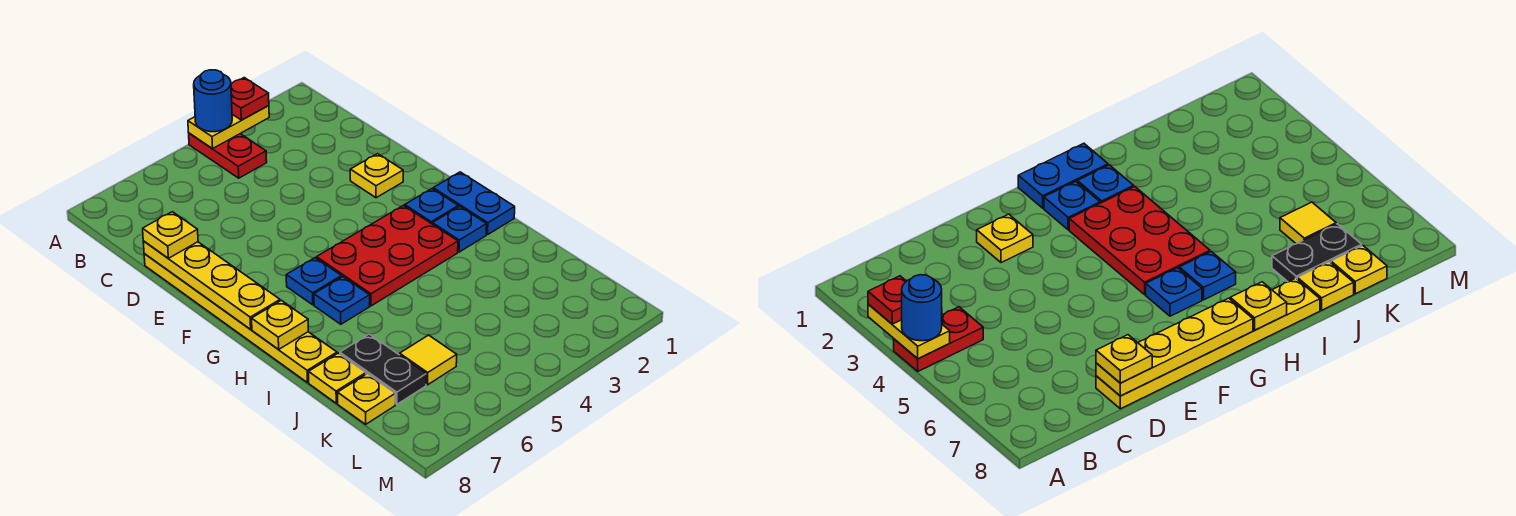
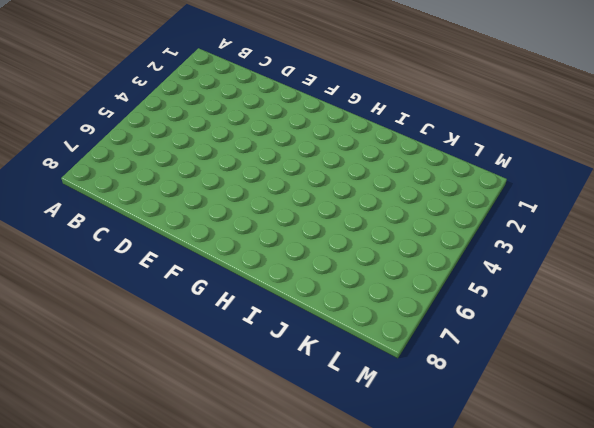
none -> red plate A4:B4 level 1
none -> yellow plate D8:I8 level 1
none -> yellow plate E2 level 1

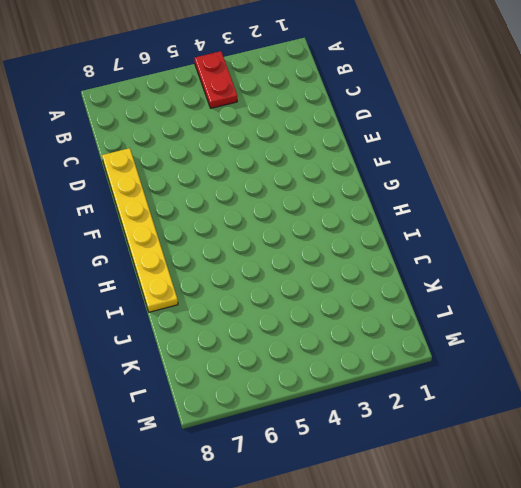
none -> yellow plate E2 level 1
none -> blue plate G1:H1 level 1
none -> blue plate G2 level 1

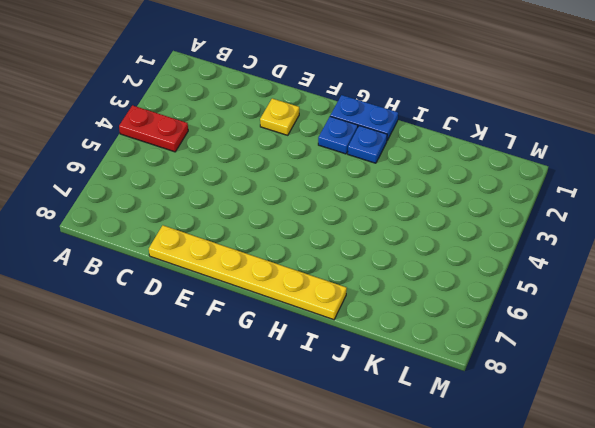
none -> red plate G3:H5 level 1
none -> blue plate G6 level 1
none -> blue plate H6 level 1

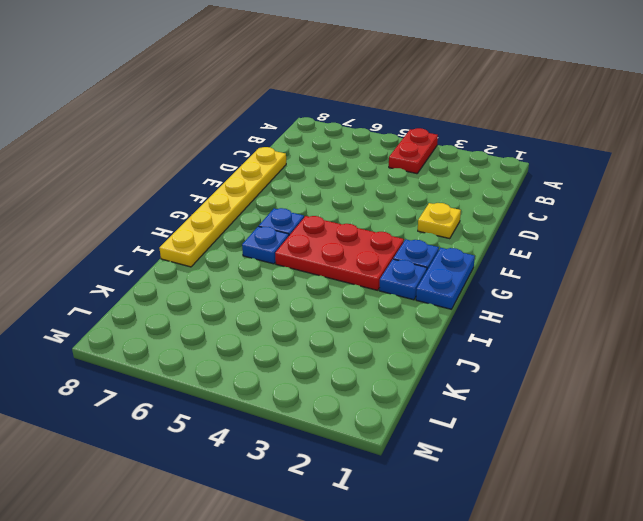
none -> black plate J7:K7 level 1
none -> yellow plate J8 level 1
none -> yellow tile K6 level 1

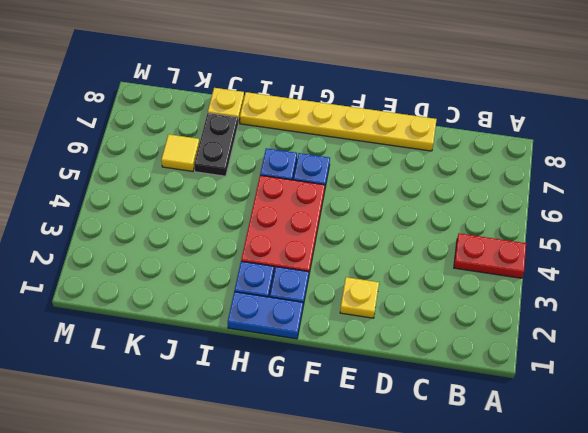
black plate J6:J7 level 1 -> black plate J7:K7 level 1
none -> yellow plate K8 level 1
none -> yellow plate A3:A4 level 2
none -> yellow plate D8:G8 level 2

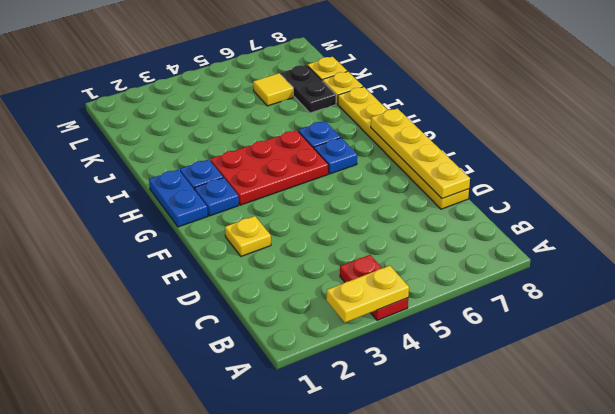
none -> yellow plate H8 level 2
none -> red plate A3 level 3
none -> blue round brick A4 level 3

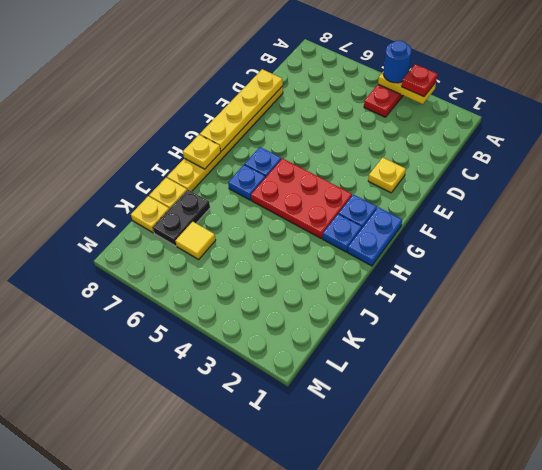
none -> yellow plate D8 level 3

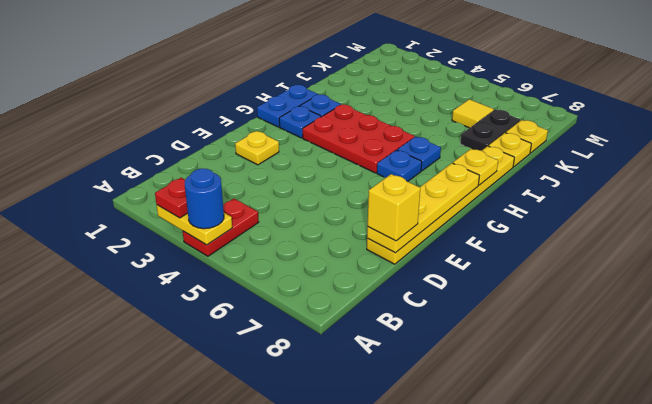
yellow brick D8 level 3 -> yellow plate D8 level 3

